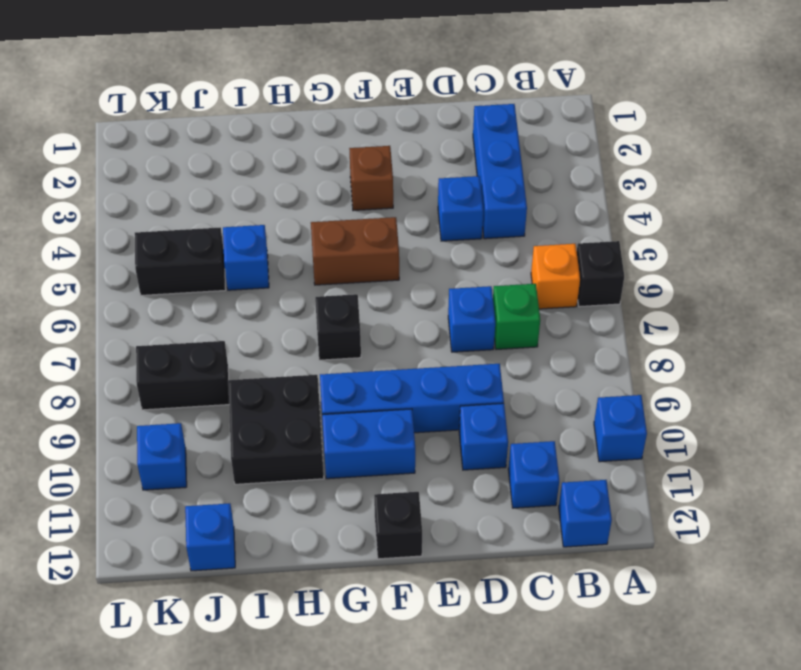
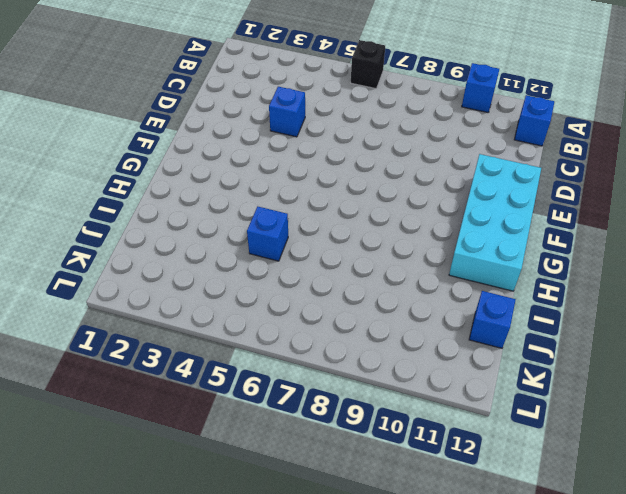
cyan brick E11:H12 level 1 -> black brick F12 level 1
none -> orange brick B6 level 1
none -> blue brick C2:C4 level 1
none -> green brick C7 level 1

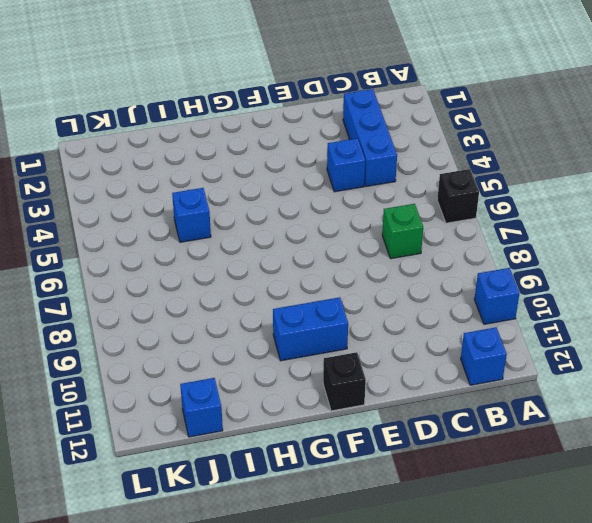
none -> orange brick B6 level 1
none -> blue brick C11 level 1
none -> blue brick D7 level 1

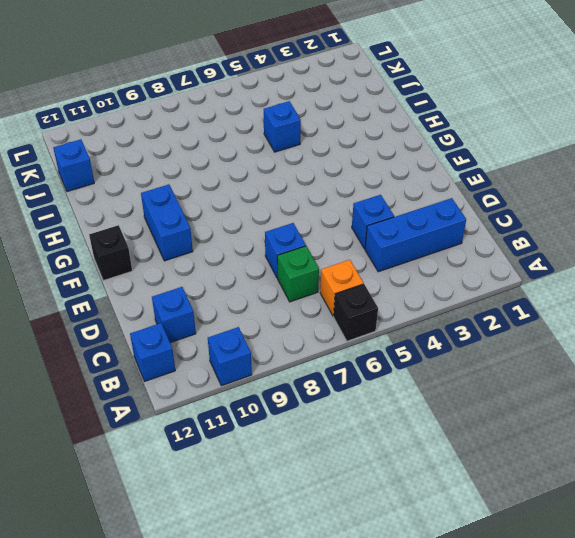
none -> blue brick D9:G9 level 1
none -> blue brick D10 level 1
none -> brown brick F3 level 1

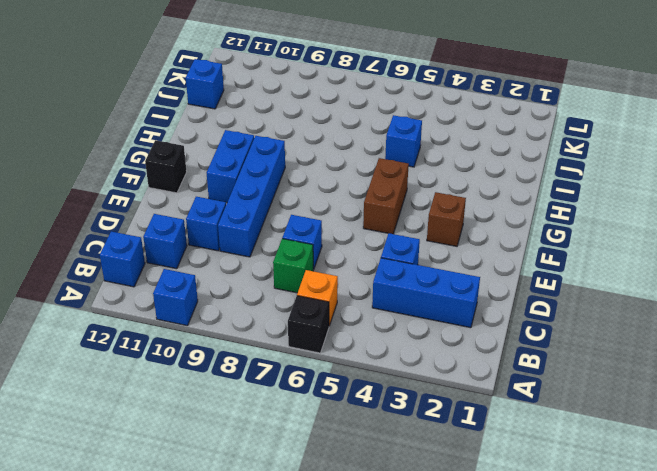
none -> black brick G7 level 1
none -> black brick H9:I10 level 1
none -> black brick J5:K5 level 1

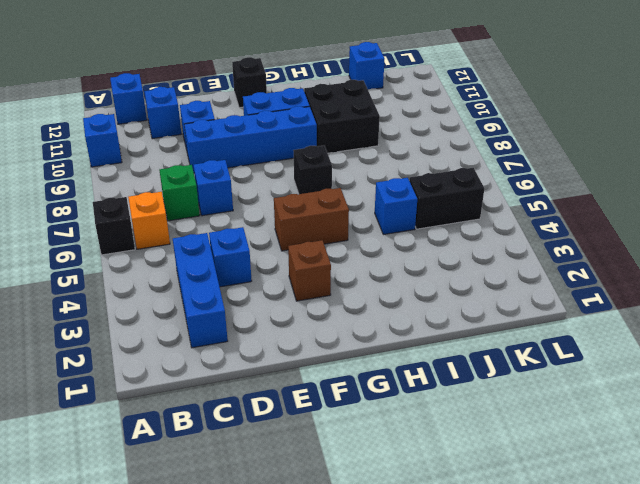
none -> black brick J8:K8 level 1
none -> blue brick K10 level 1

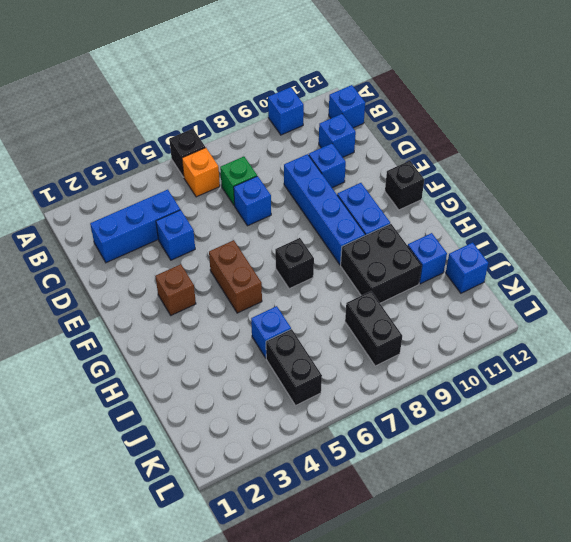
blue brick I11 level 1 -> blue brick K10 level 1

